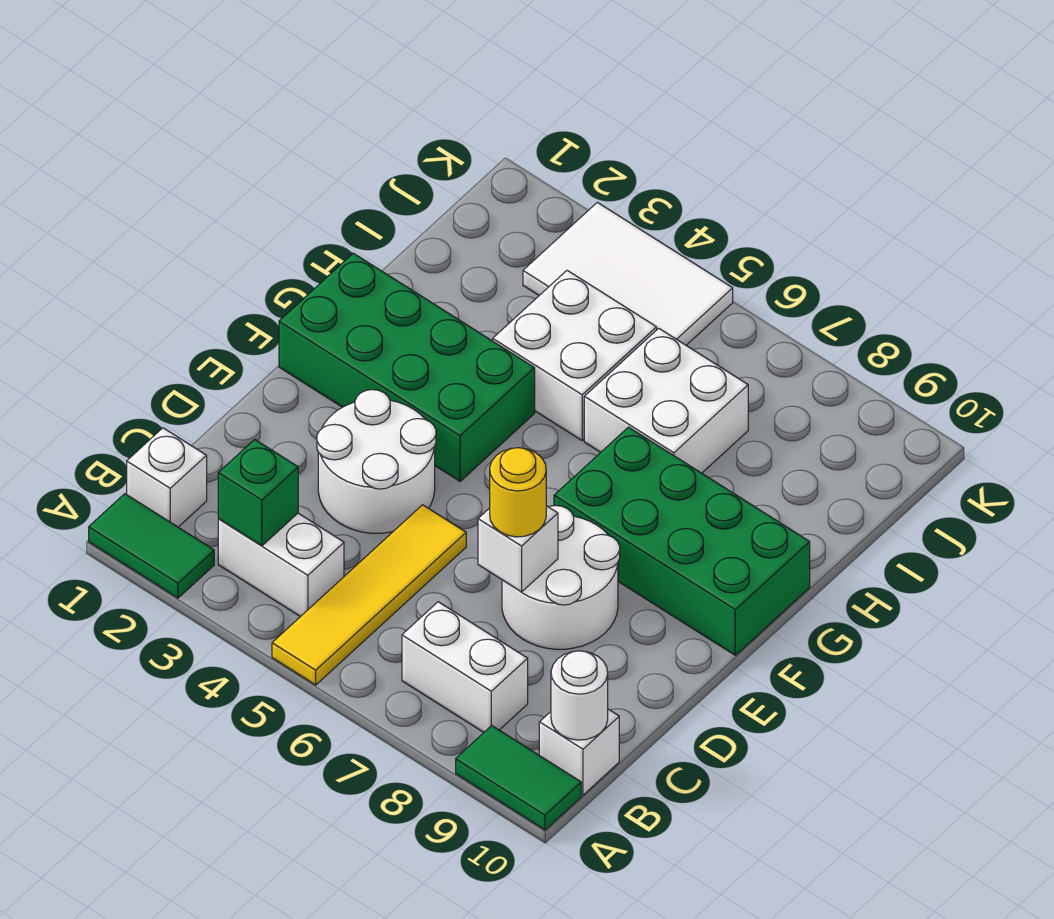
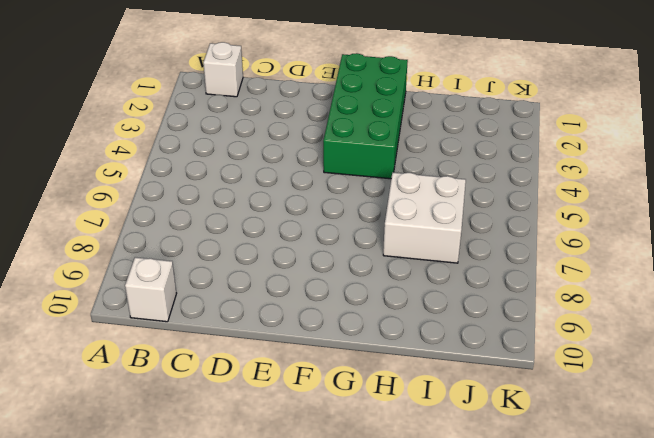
none -> green tile A1:A2 level 1
none -> yellow tile A5:D5 level 1
none -> green tile A9:A10 level 1

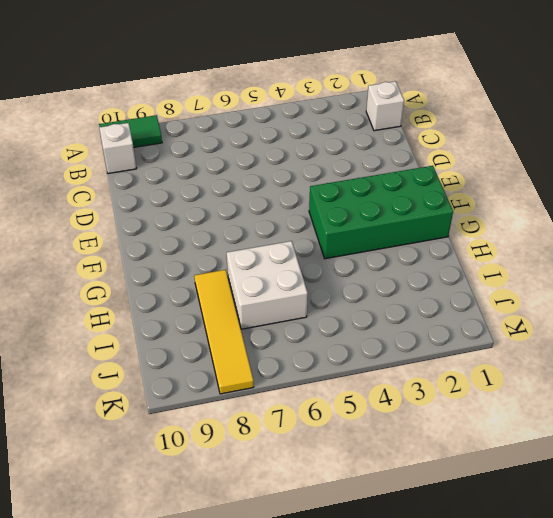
yellow tile H8:K8 level 1 -> yellow tile A5:D5 level 1
none -> green tile A1:A2 level 1
none -> white brick B3:B4 level 1
none -> white brick B7:B8 level 1

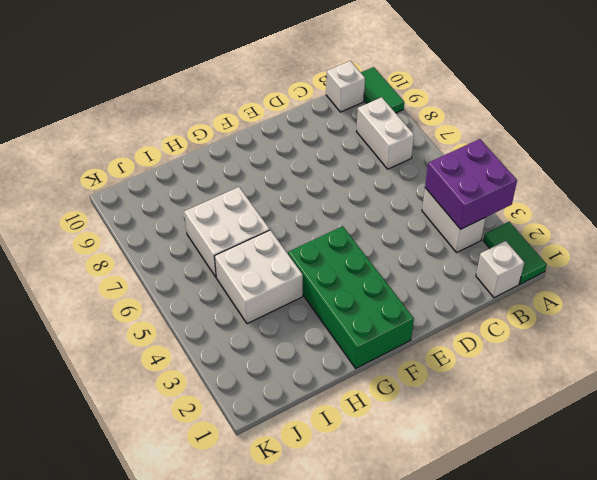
purple brick A3:B4 level 2 -> green brick B3 level 2
none -> yellow tile A5:D5 level 1
none -> white round brick D3:E4 level 1
none -> white round brick D7:E8 level 1

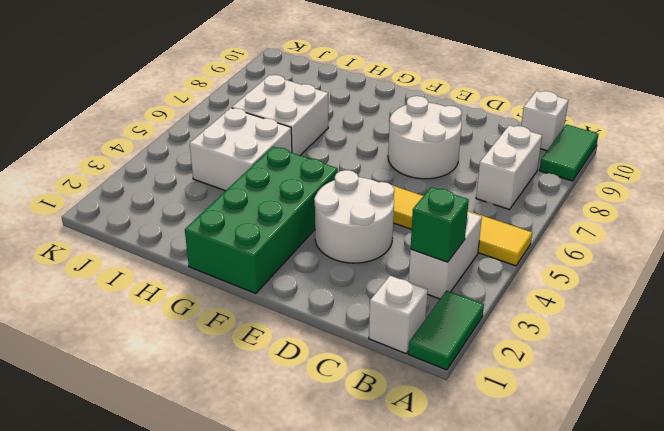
none -> green brick F7:G10 level 1
none -> white tile J3:K5 level 1
none -> white round brick B10 level 2

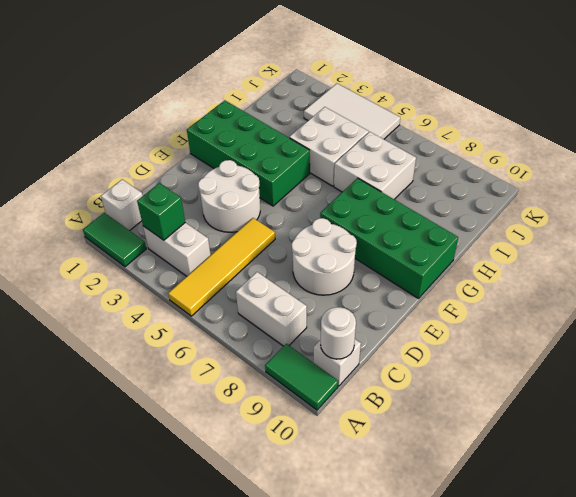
none -> white brick D7 level 2
none -> yellow round brick D7 level 3

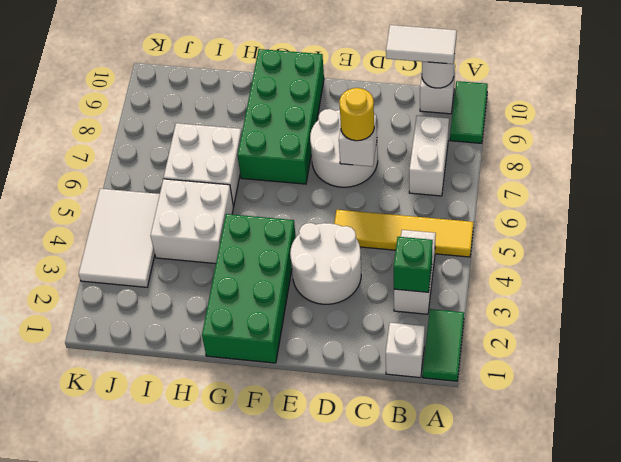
white tile B10:C10 level 3 -> none

